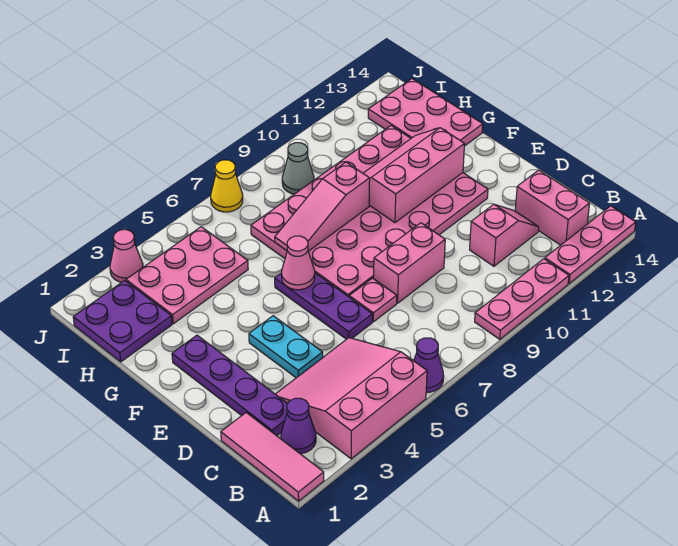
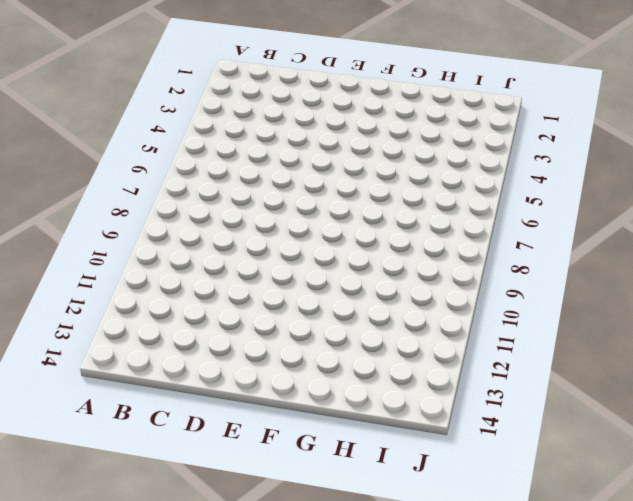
none -> pink tile A1:C1 level 1
none -> pink slope A3:C5 level 1 top A
none -> purple cone A6 level 1

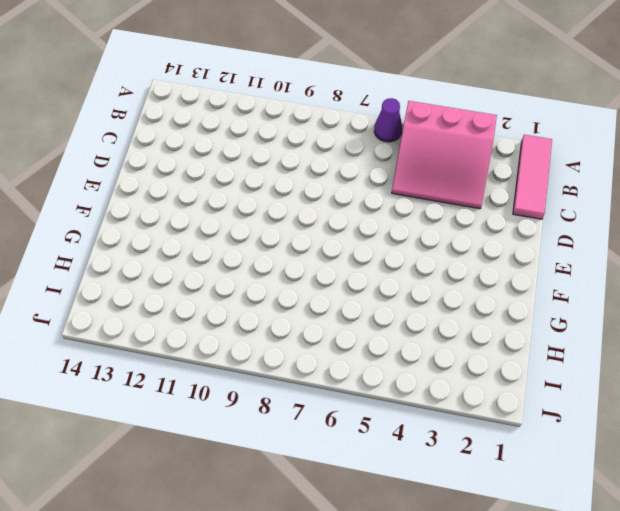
none -> pink plate A9:A11 level 1
none -> pink plate A12:A14 level 1
none -> purple cone B2 level 1

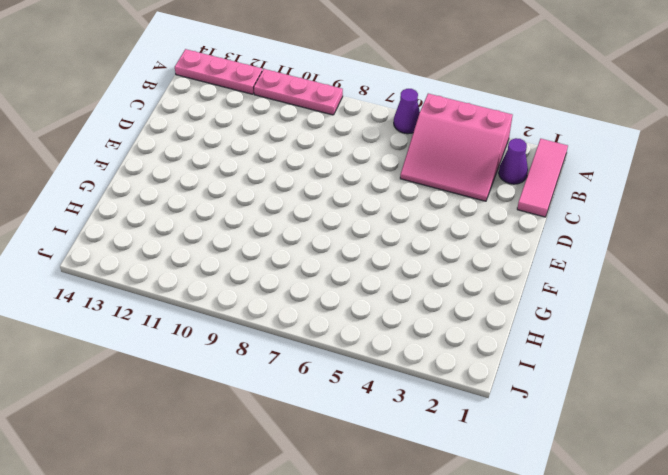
none -> pink brick B13:C13 level 1
none -> purple plate C2:F2 level 1
none -> pink slope C11:C12 level 1 top 11

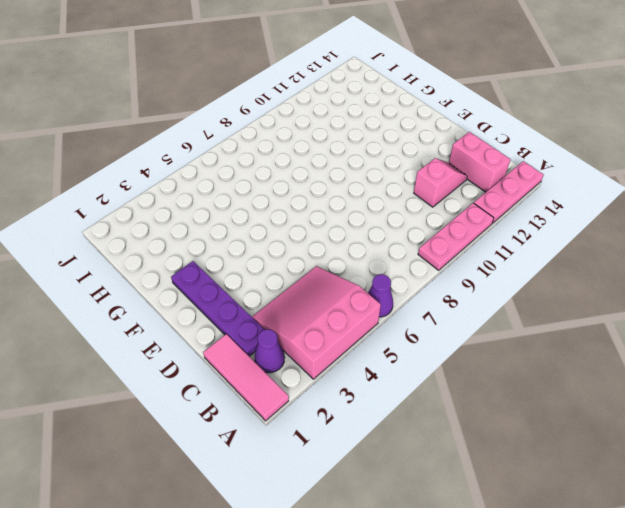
none -> cyan plate D4:E4 level 1
none -> purple plate D6:F6 level 1
none -> pink plate D7 level 1

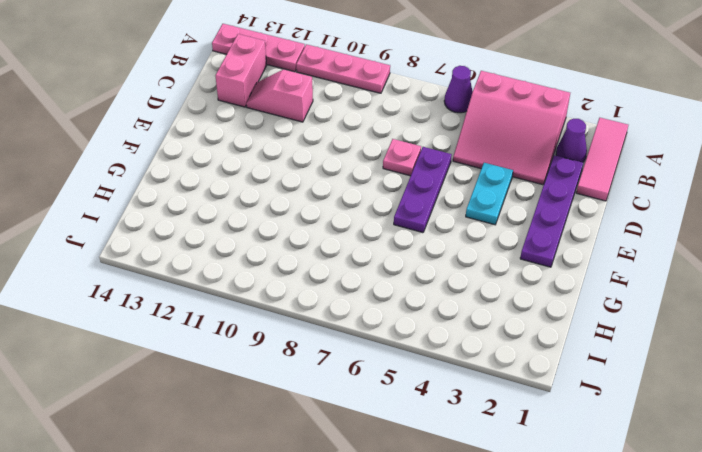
none -> pink brick D8:D9 level 1
none -> pink plate E7:H12 level 1
none -> pink plate G13:I14 level 1

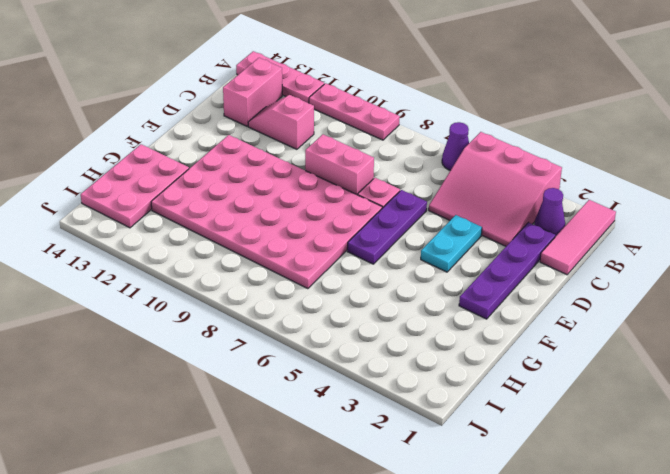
none -> purple plate H1:I2 level 1
none -> pink plate H3:I5 level 1
none -> grey cone I9 level 1

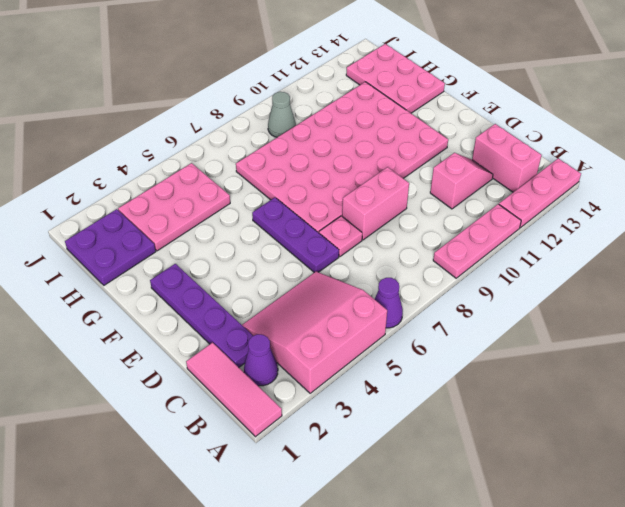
none -> cyan plate D4:E4 level 1
none -> pink cone J3 level 1
none -> yellow cone J7 level 1

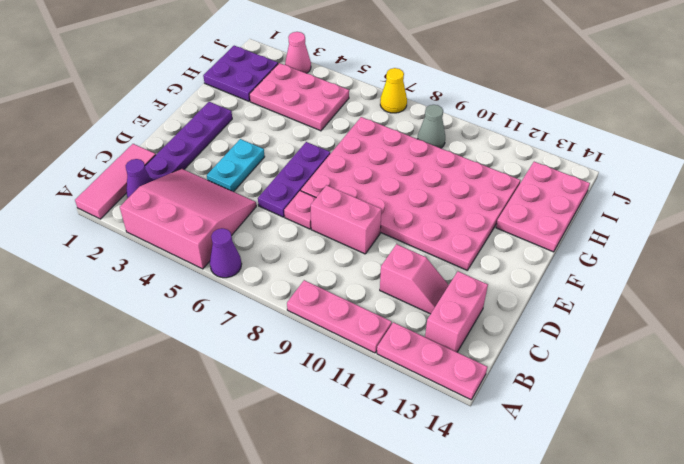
none -> pink cone F6 level 2
none -> pink slope F10:G12 level 2 top F
none -> pink slope G7:G9 level 2 top 9

